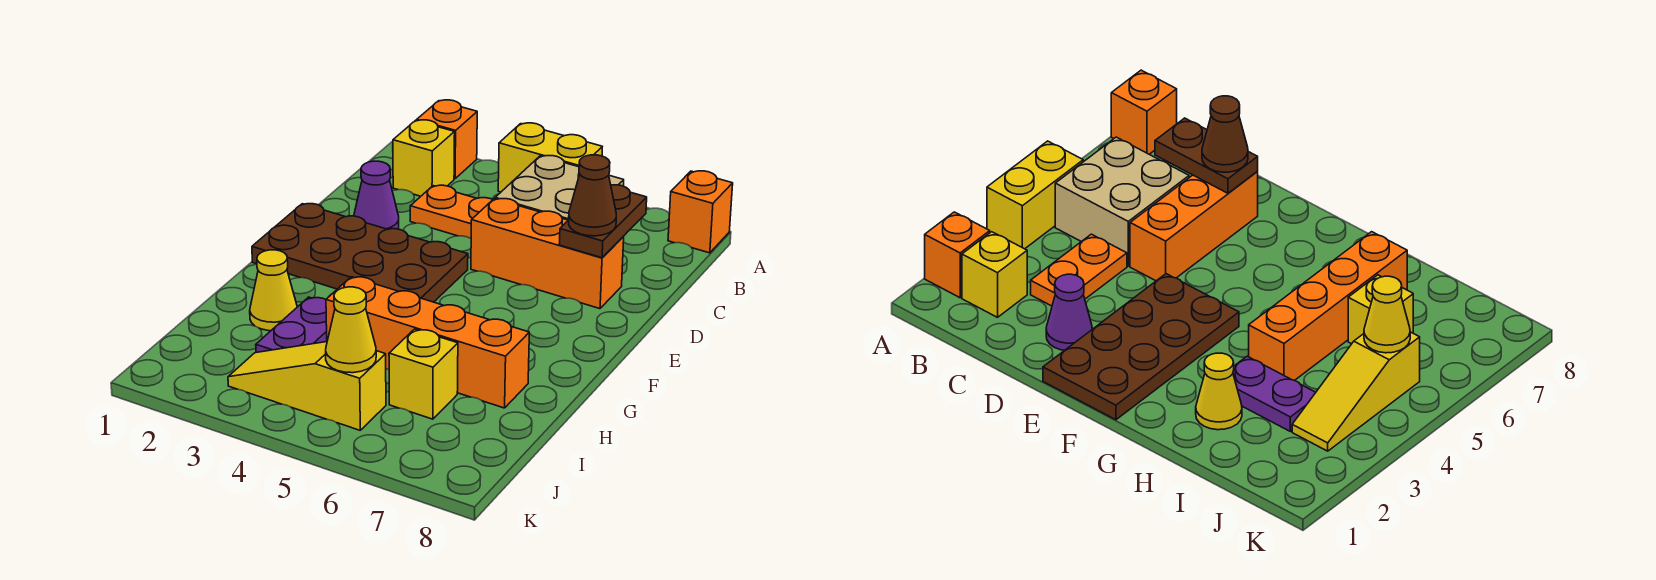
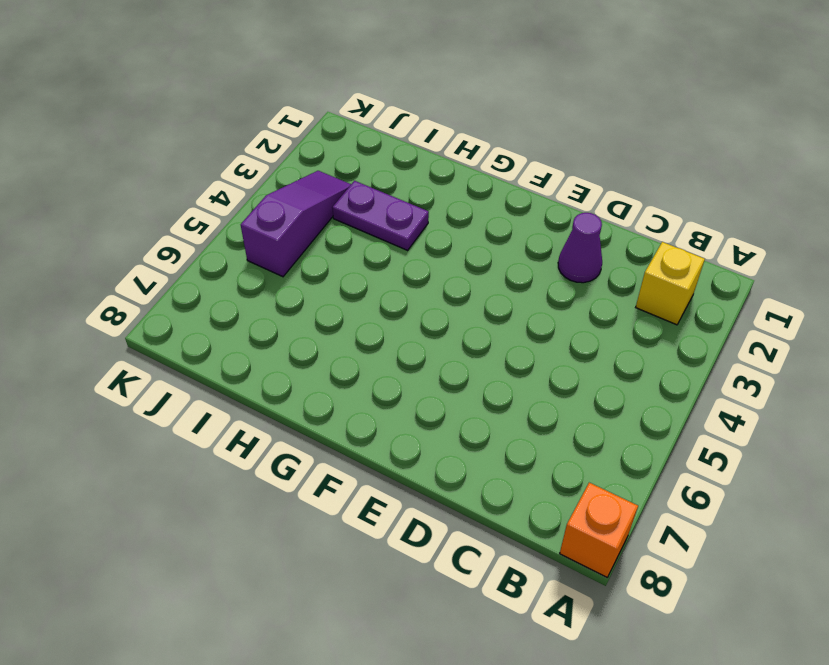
purple slope J3:J5 level 1 top 5 -> yellow slope J3:J5 level 1 top 5
none -> orange brick A2 level 1
none -> yellow brick A4:A5 level 1
none -> tan brick B5:C6 level 1

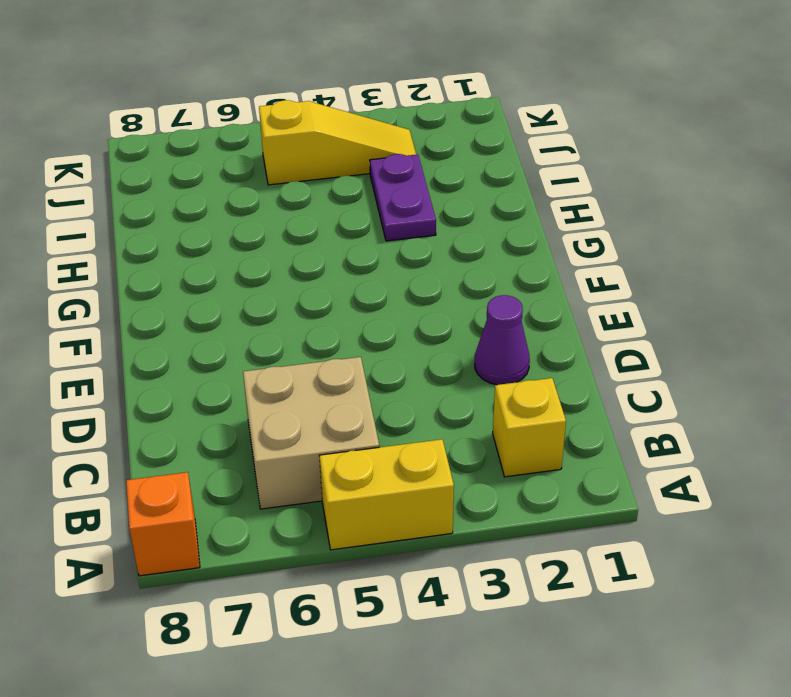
none -> orange brick A2 level 1
none -> orange plate C3:C4 level 1
none -> orange brick D5:D7 level 1

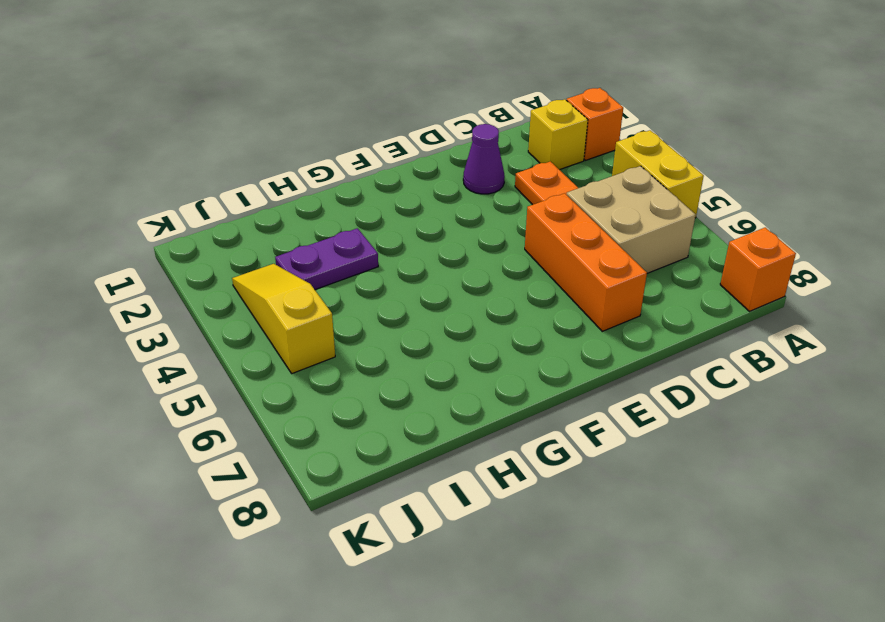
none -> brown plate E1:F4 level 1
none -> yellow cone H2 level 1
none -> orange brick H4:H7 level 1

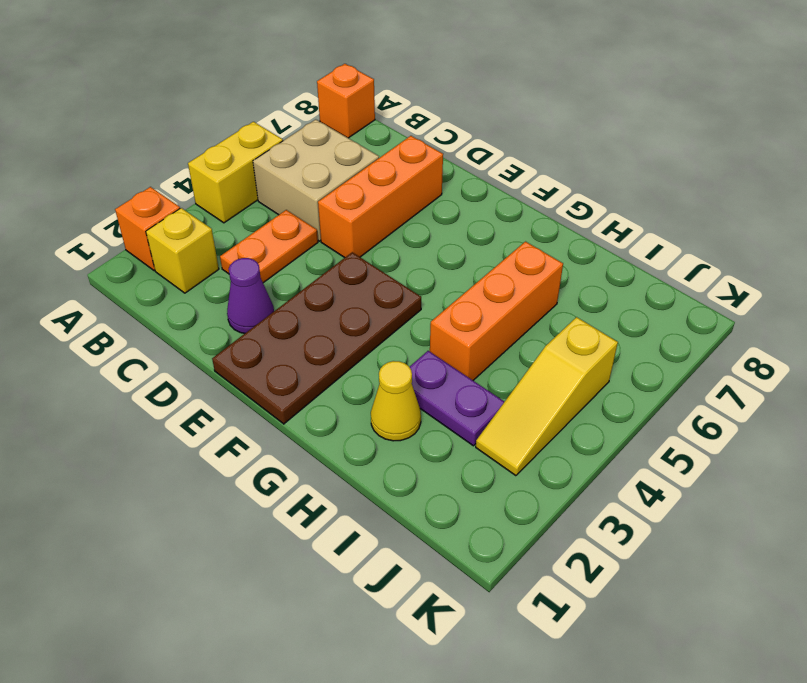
orange brick H4:H6 level 1 -> orange brick H4:H7 level 1
none -> yellow brick I6 level 1
none -> brown plate C7:D7 level 2
none -> yellow cone J5 level 2

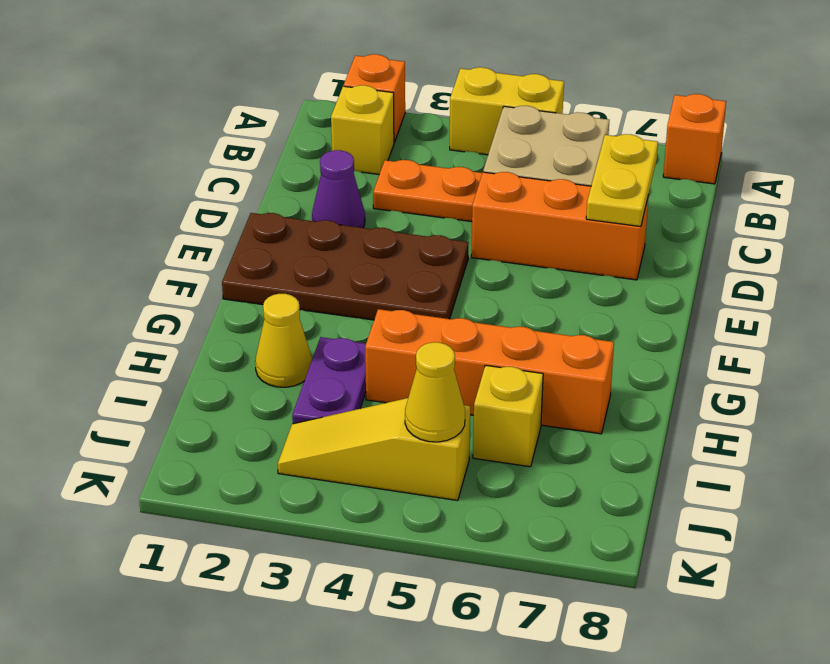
yellow plate C7:D7 level 2 -> brown plate C7:D7 level 2
none -> brown cone D7 level 3

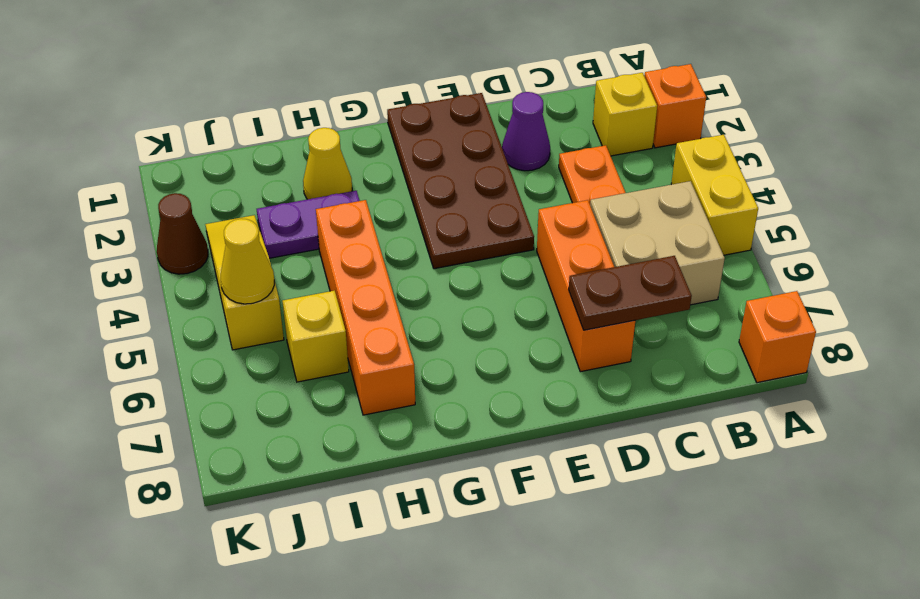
brown cone K3 level 1 -> brown cone D7 level 3

